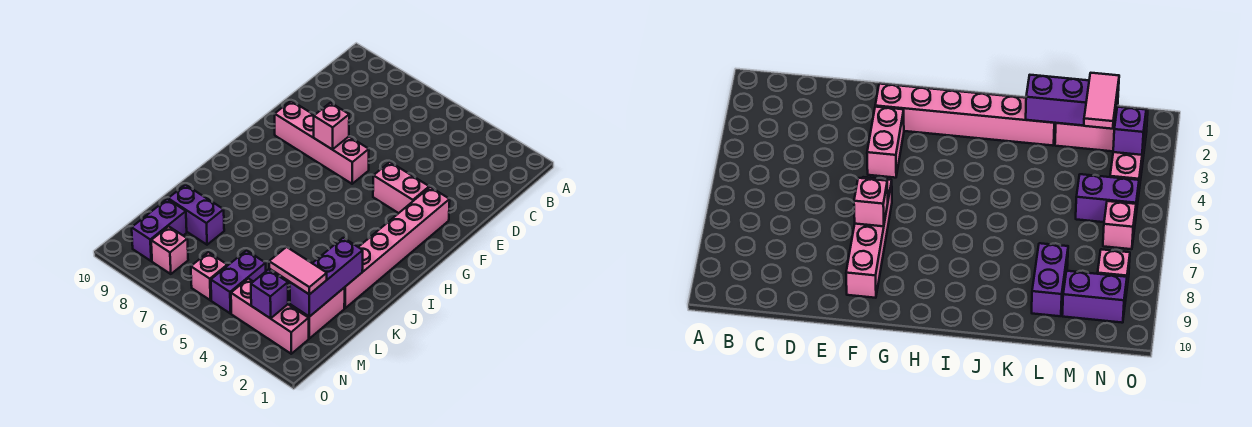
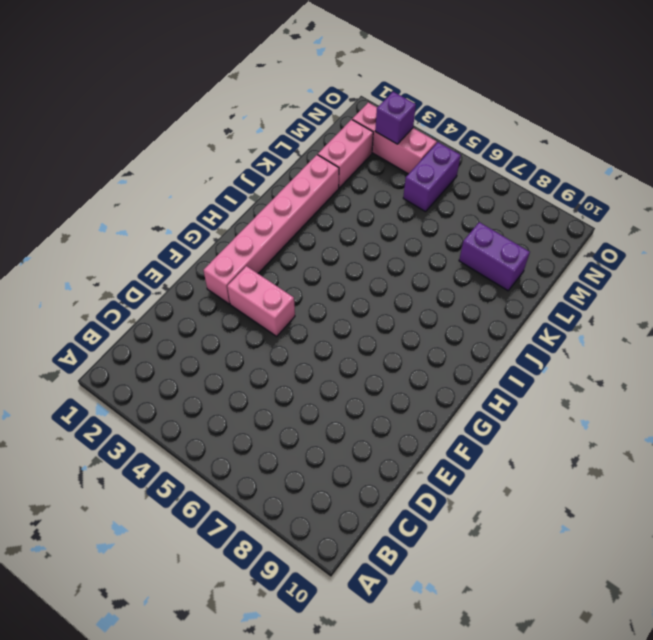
none -> pink brick F6:F9 level 1
none -> purple brick M9:N9 level 1
none -> pink brick N6 level 1

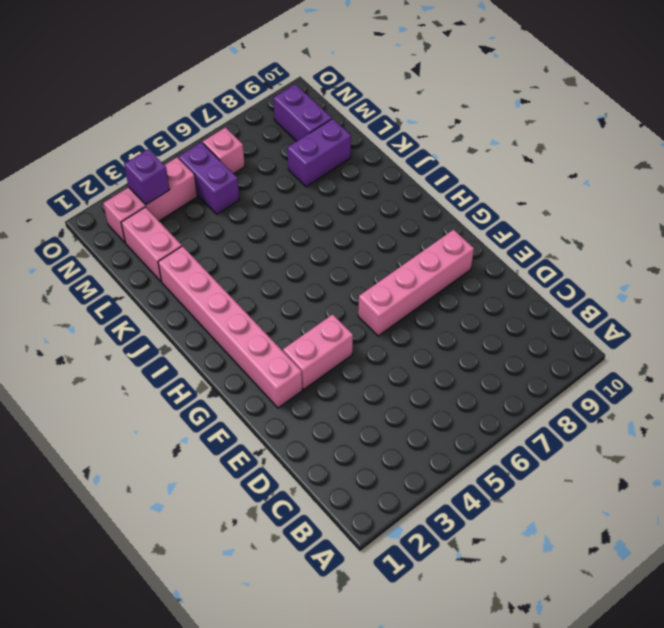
none -> pink brick N8 level 1
none -> pink brick F7 level 2
none -> purple brick K2:M2 level 2

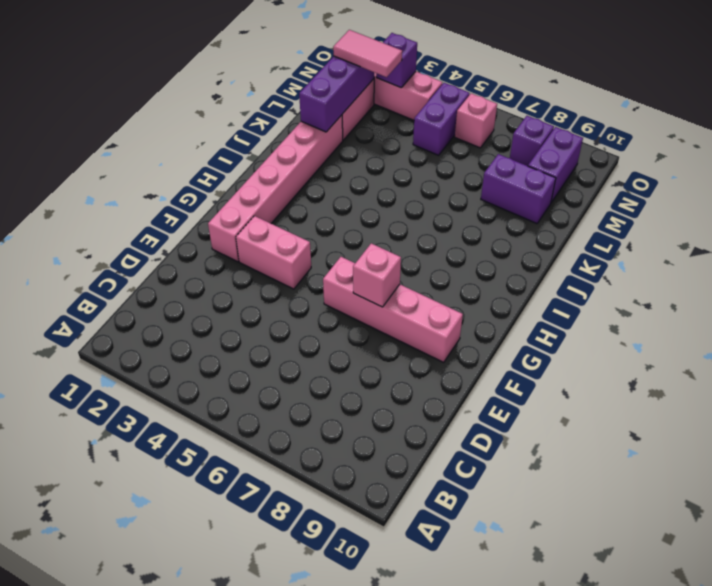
purple brick N8 level 1 -> pink brick N8 level 1

